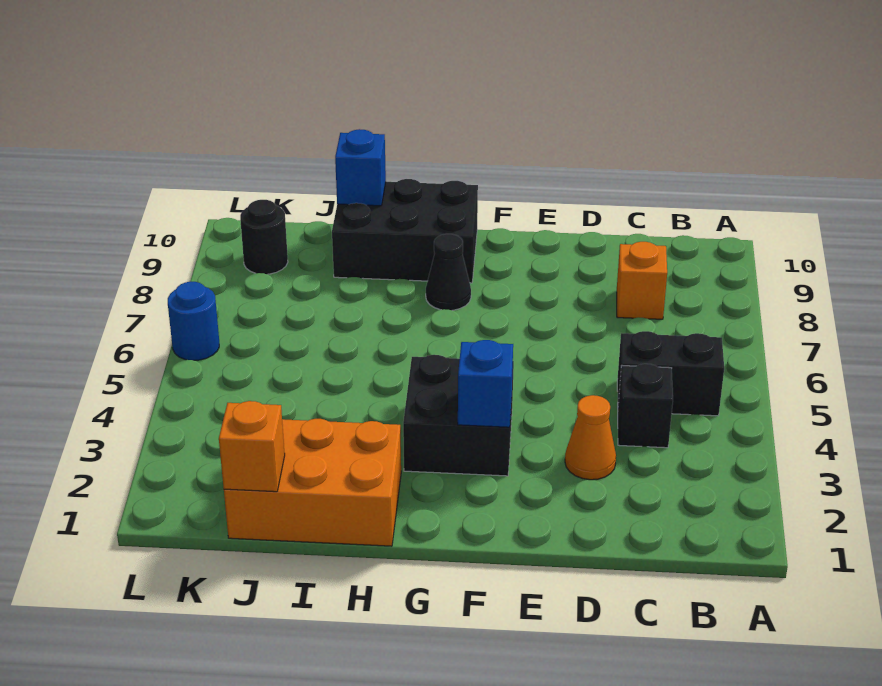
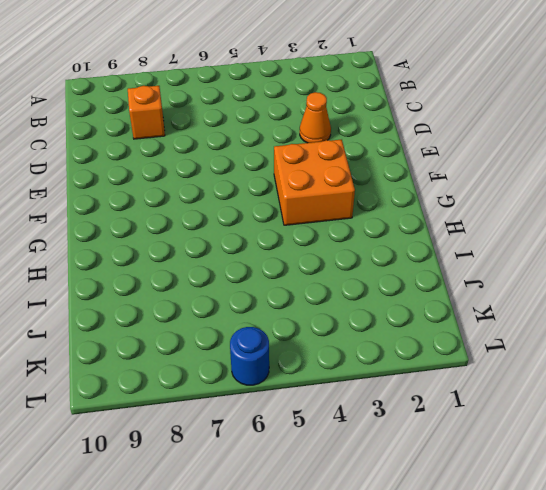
orange brick F3:G4 level 1 -> black brick F3:G4 level 1
none -> black brick B5:C5 level 1
none -> black brick C4 level 1
none -> black cone G8 level 1

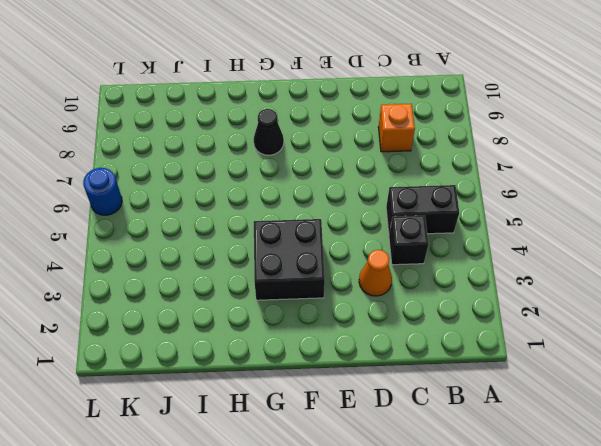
none -> black brick G9:I10 level 1
none -> orange brick H1:J2 level 1
none -> black round brick K9 level 1

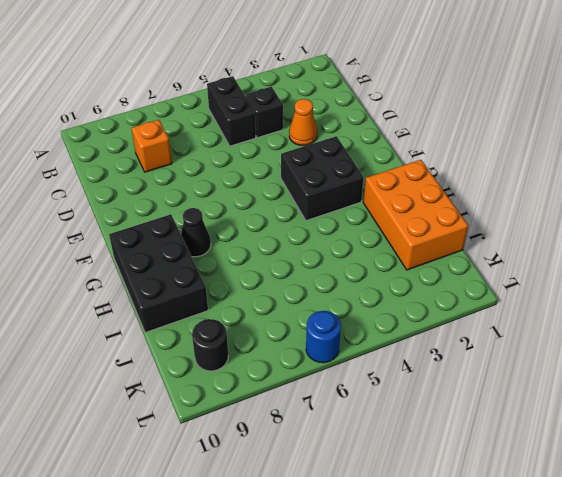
none -> blue brick F3 level 2
none -> blue brick I10 level 2
none -> orange brick J1 level 2

